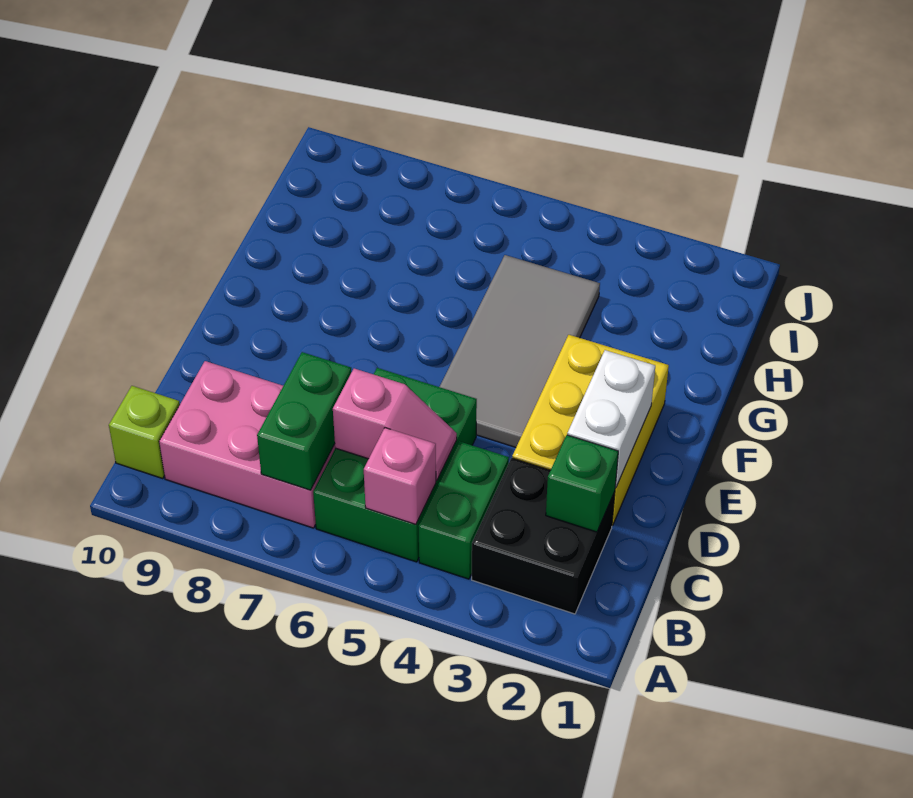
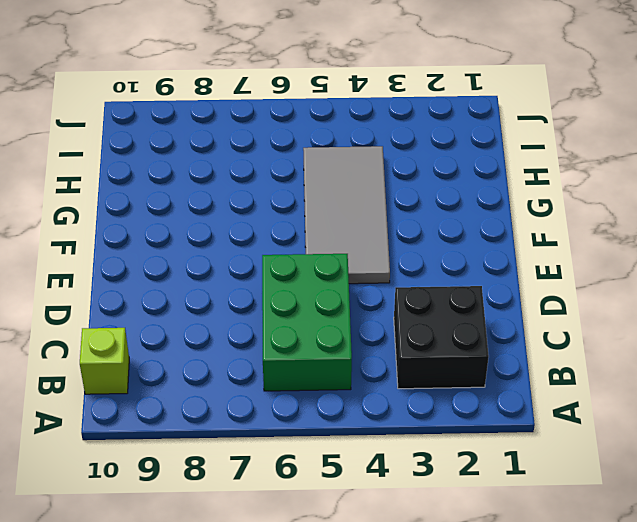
none -> green brick B4:C4 level 1
none -> pink brick B7:C9 level 1
none -> yellow brick D2:F3 level 1

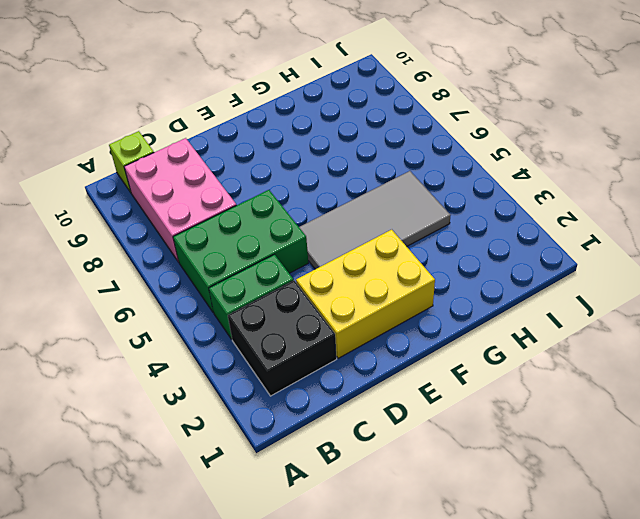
none -> pink brick B5 level 2
none -> green brick B7:C7 level 2
none -> green brick C2 level 2

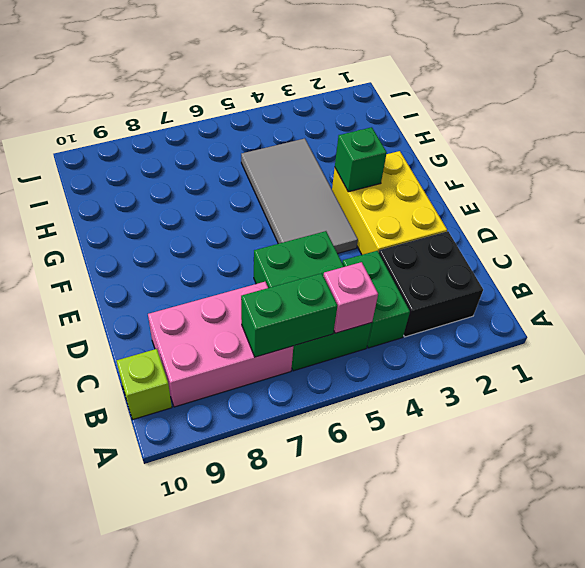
green brick B6:B7 level 2 -> green brick B7:C7 level 2
green brick F3 level 2 -> green brick C2 level 2
none -> pink slope C5:C6 level 2 top 6
none -> white brick D2:E2 level 2

